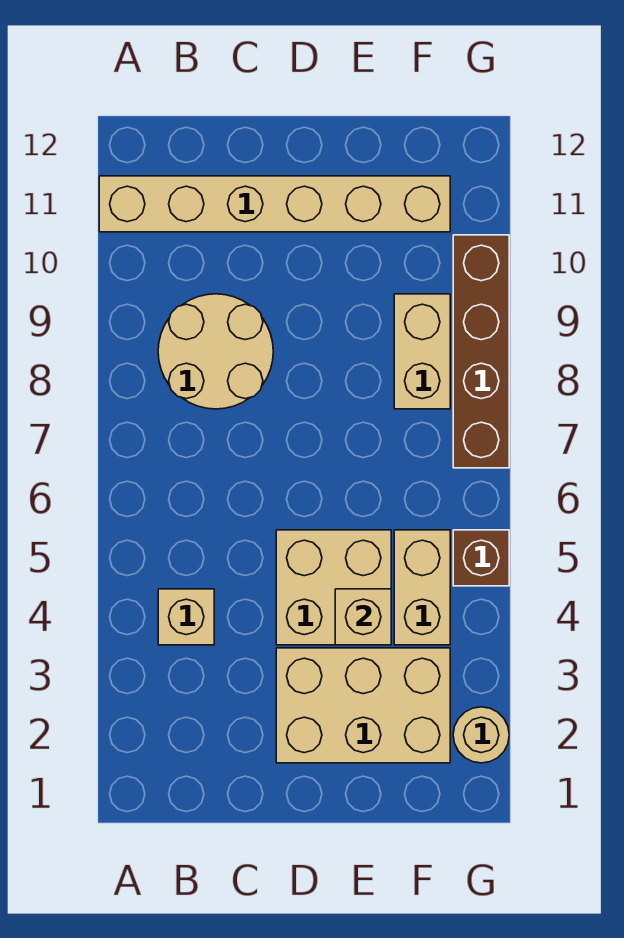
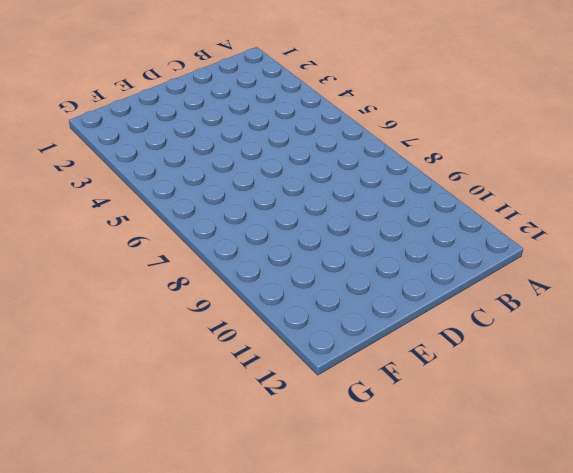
none -> tan brick A11:F11 level 1
none -> tan brick B4 level 1

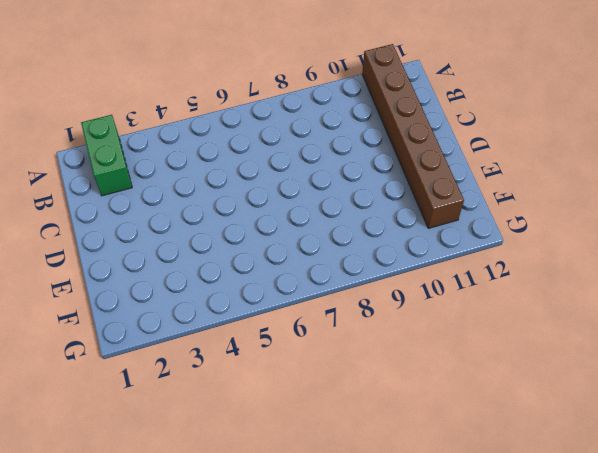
green brick A2:B2 level 1 -> none
brown brick A11:F11 level 1 -> tan brick A11:F11 level 1
none -> tan brick B4 level 1
none -> tan round brick B8:C9 level 1

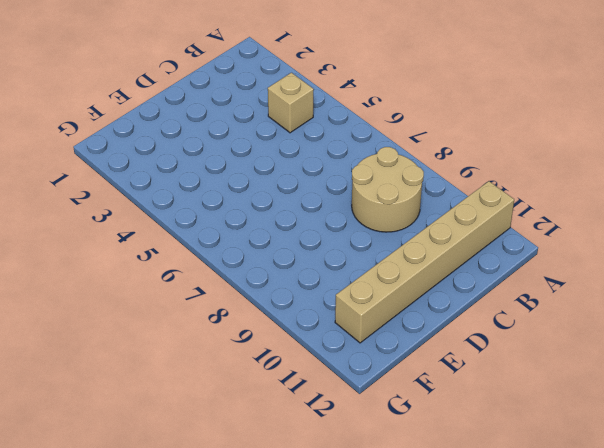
none -> tan brick D2:F3 level 1
none -> tan brick D4:E5 level 1

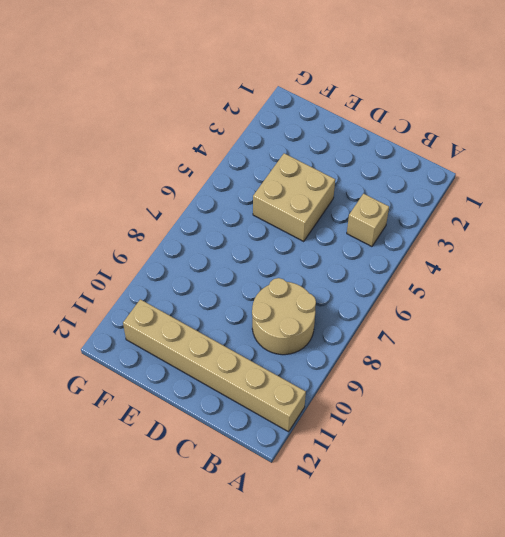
none -> tan brick D2:F3 level 1
none -> tan brick F4:F5 level 1

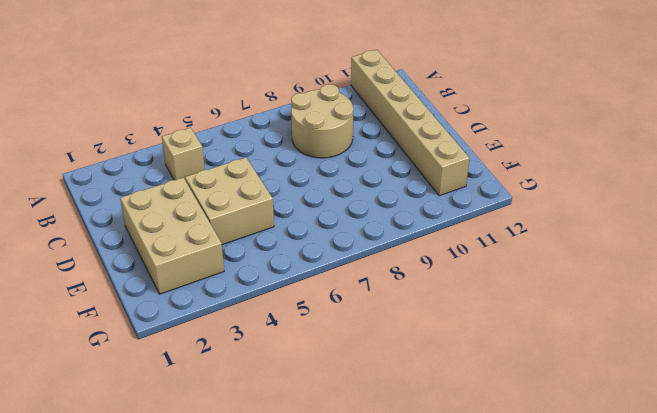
none -> tan brick F4:F5 level 1
none -> tan brick F8:F9 level 1

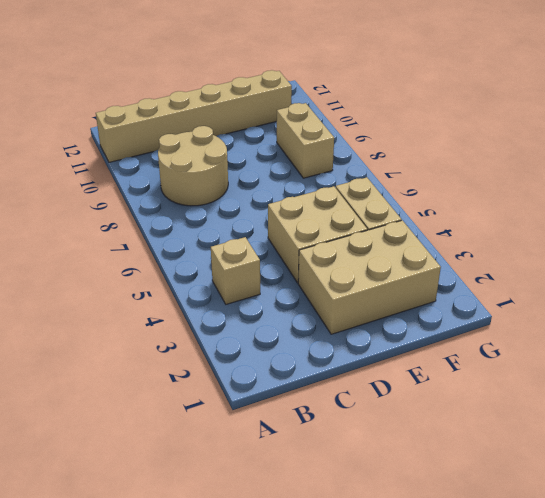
none -> tan round brick G2 level 1
none -> brown brick G5 level 1

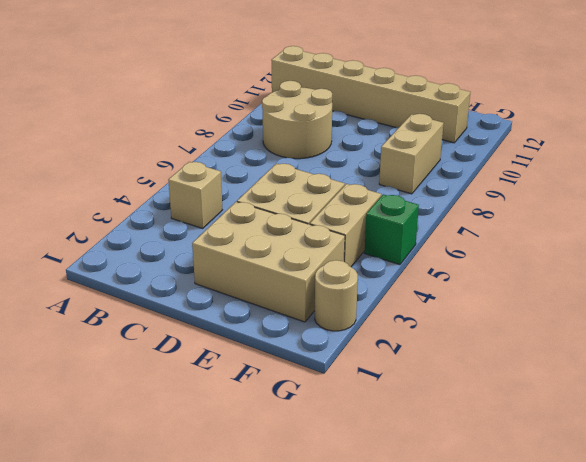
green brick G5 level 1 -> brown brick G5 level 1
none -> brown brick G7:G10 level 1
none -> tan brick E4 level 2

